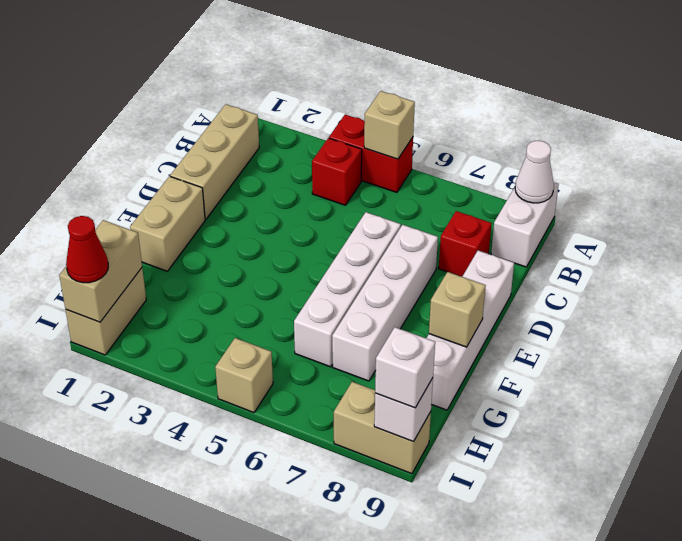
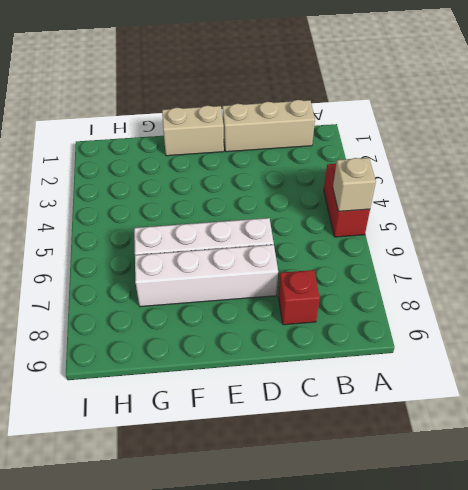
none -> white brick A9:B9 level 1
none -> red brick B4 level 1
none -> white brick D9:G9 level 1

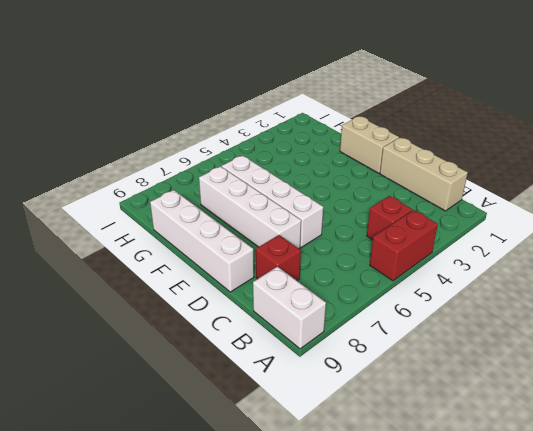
none -> tan brick H1:I1 level 1
none -> tan brick I5 level 1
none -> tan brick I8:I9 level 1

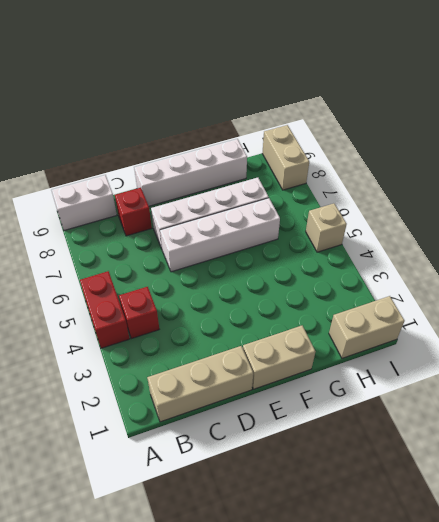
none -> tan brick A5 level 2
none -> white cone A9 level 2
none -> tan brick F9 level 2

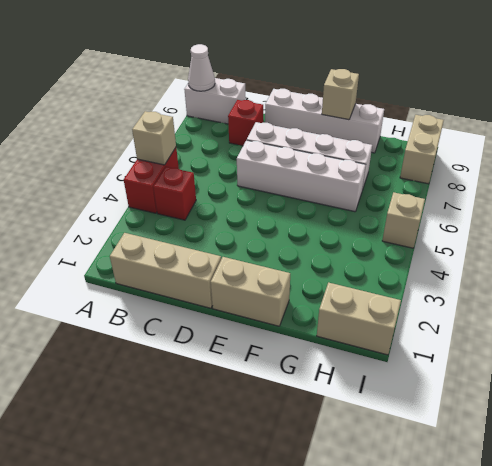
none -> tan brick H1:I1 level 2
none -> white brick I9 level 2
none -> red cone I1 level 3

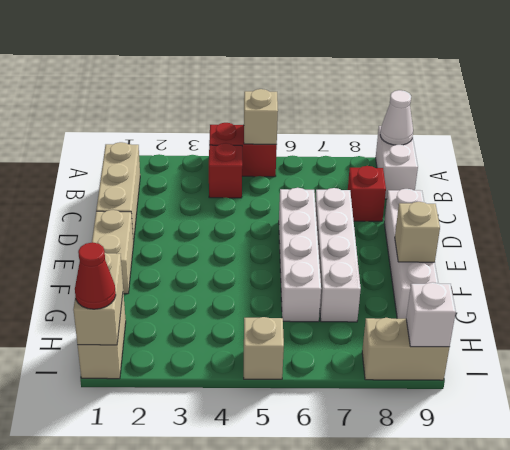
none -> white brick I9 level 3

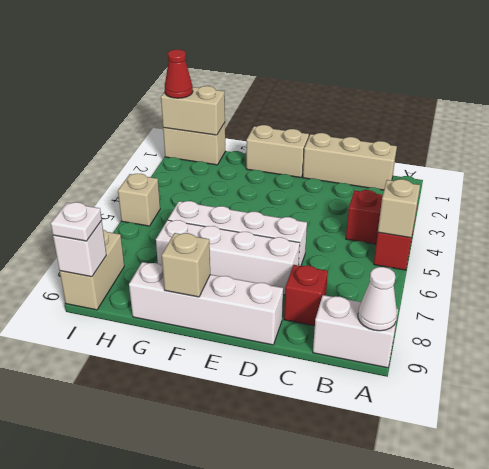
white plate I9 level 3 -> white brick I9 level 3

